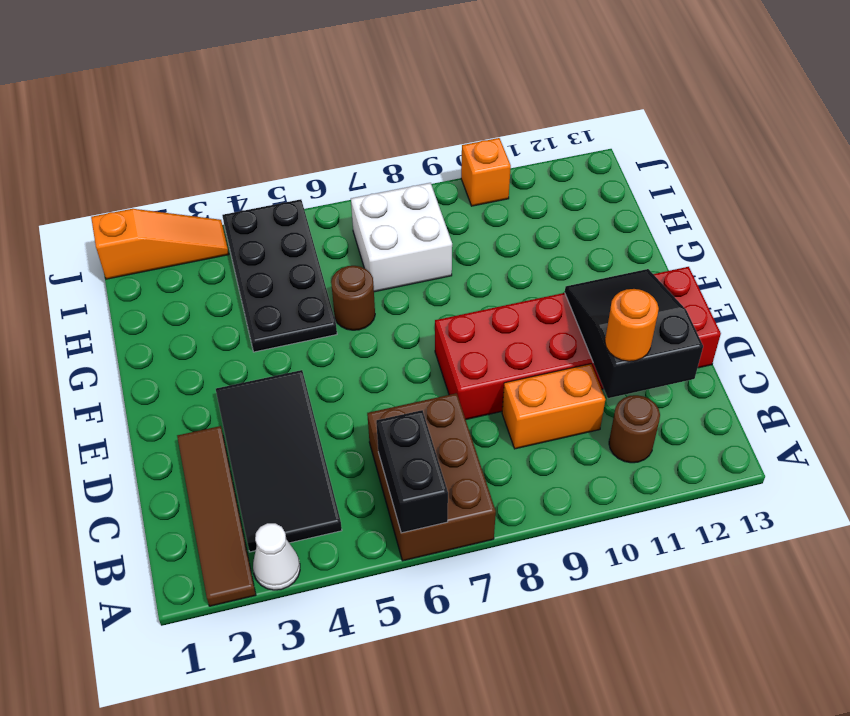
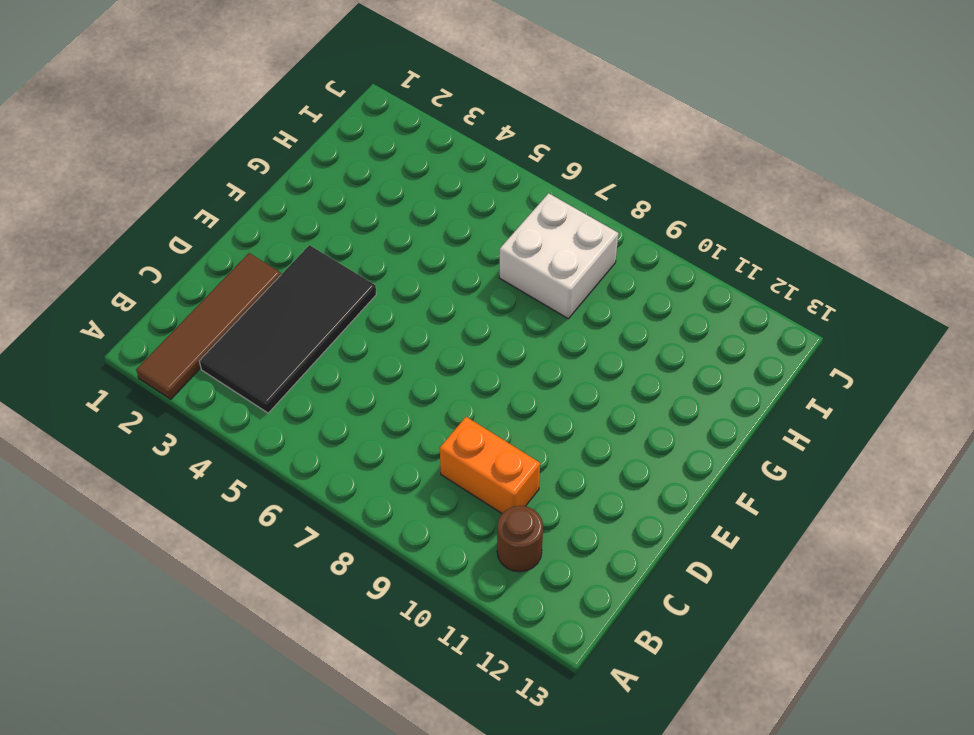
none -> white cone A3 level 1
none -> brown brick A6:C7 level 1
none -> red brick D8:E13 level 1

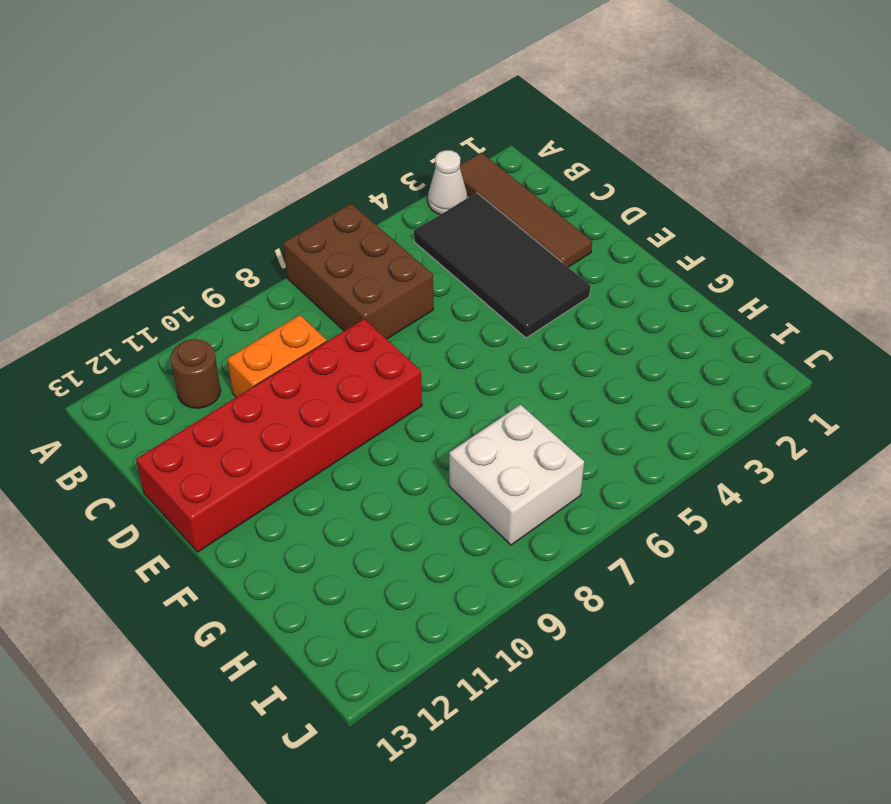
none -> black plate G4:J5 level 1
none -> brown round brick G6 level 1
none -> orange slope J1:J3 level 1 top 1

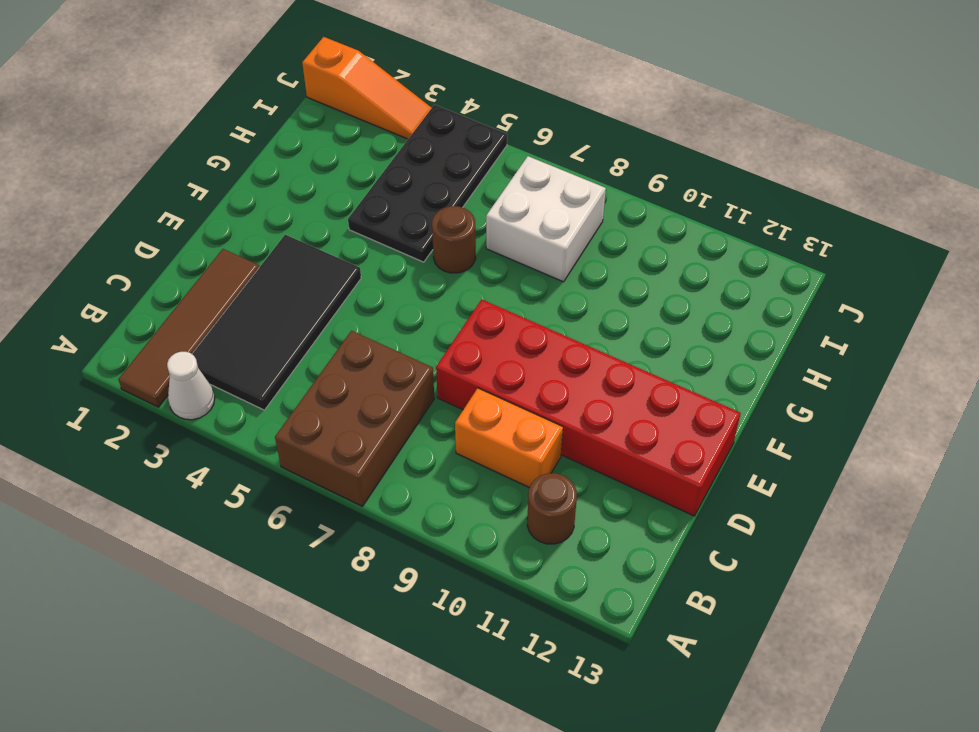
none -> orange brick J10 level 1
none -> black brick A6:B6 level 2
none -> black slope C11:E12 level 2 top C

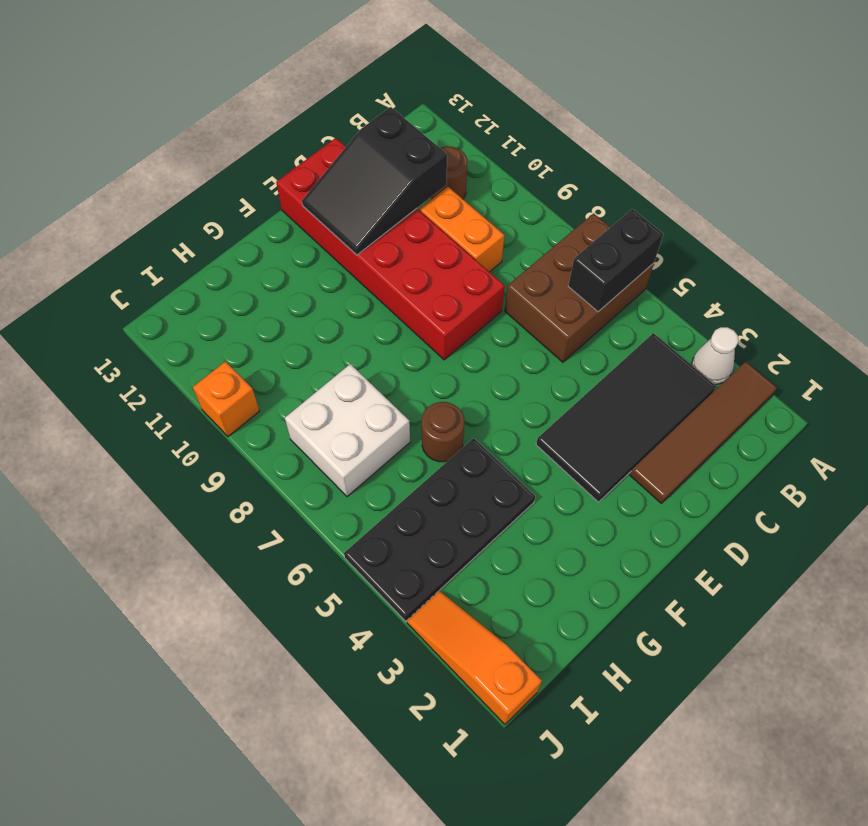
none -> orange round brick C11 level 3

